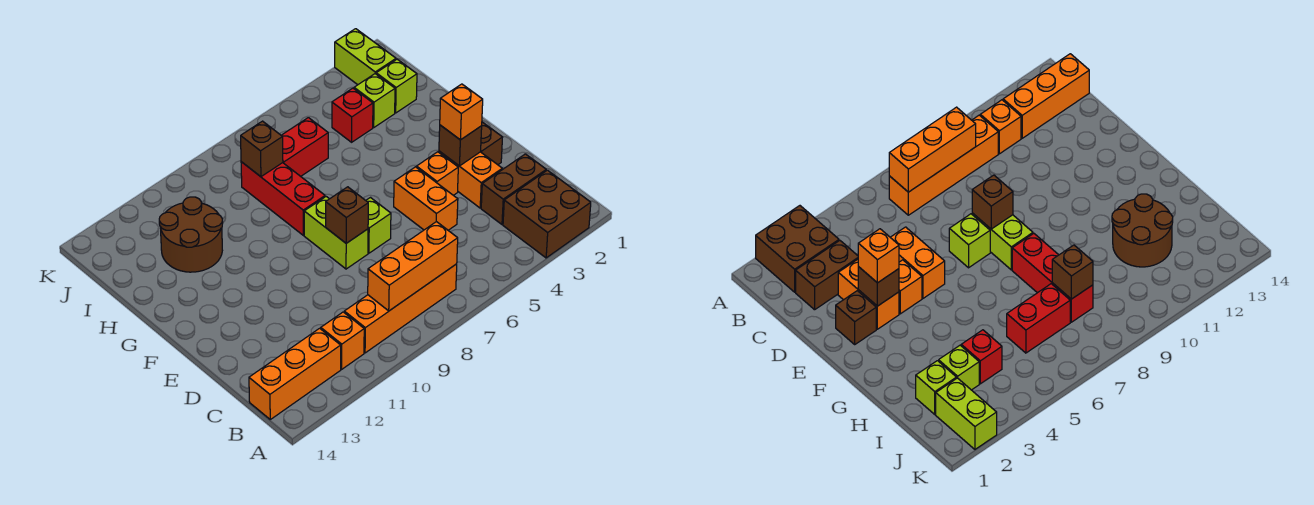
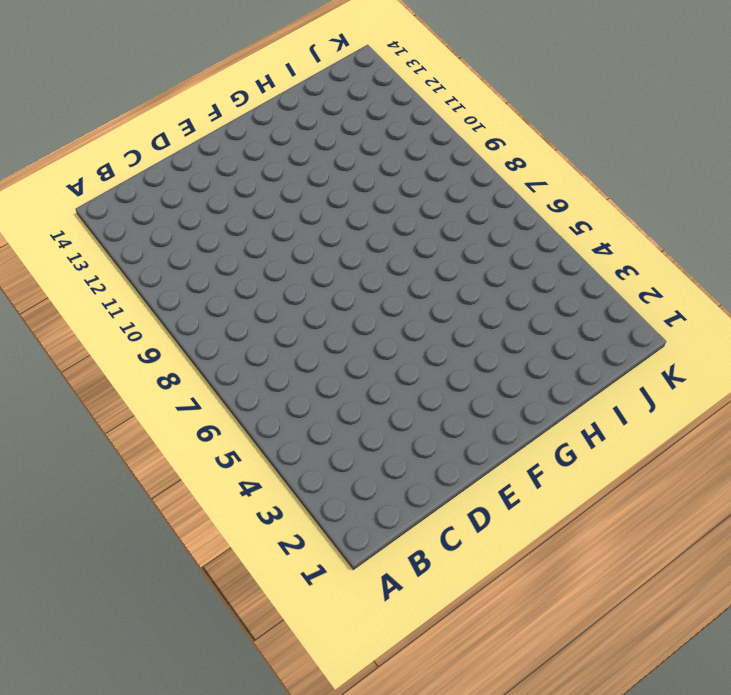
none -> brown brick A2:B3 level 1
none -> orange brick B7:B10 level 1
none -> orange brick B11 level 1

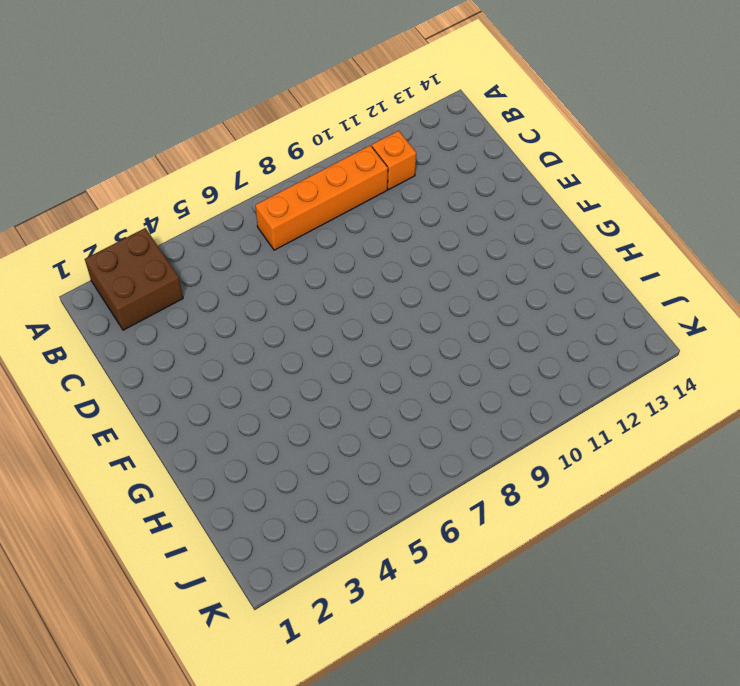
none -> orange brick B12:B14 level 1
none -> brown brick C2:C3 level 1
none -> orange brick D3:E3 level 1

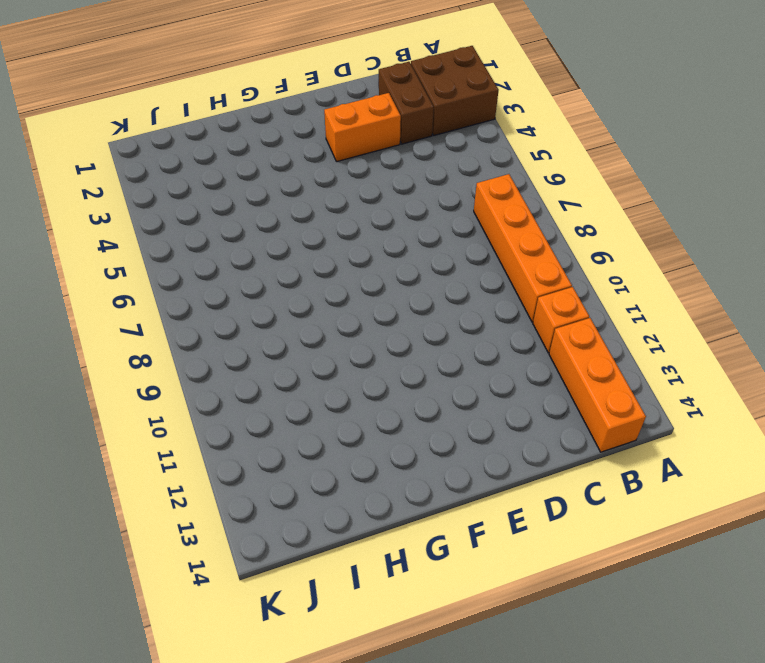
none -> orange brick D5:E5 level 1
none -> brown brick E2 level 1
none -> orange brick E4 level 1

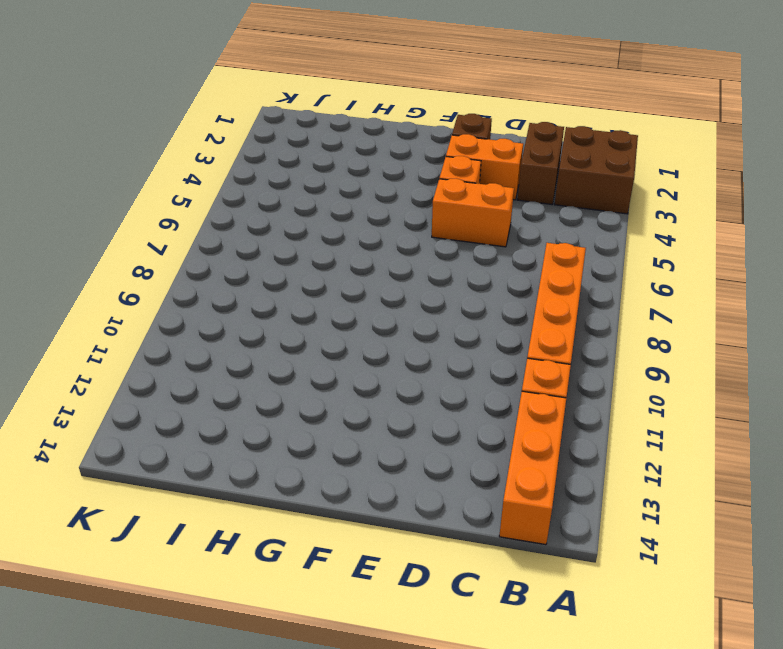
none -> lime brick E7 level 1
none -> lime brick E8:F8 level 1
none -> red brick G8:I8 level 1

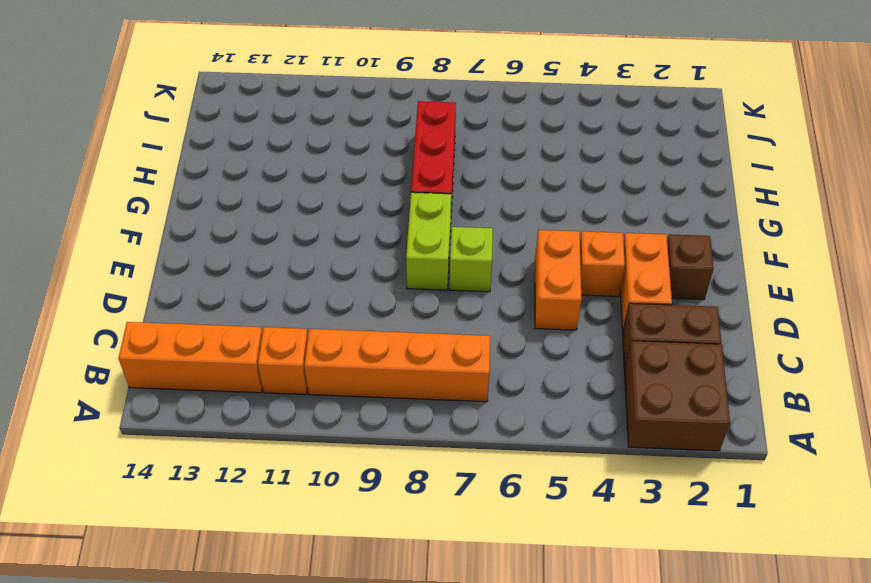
none -> brown round brick H11:I12 level 1
none -> lime brick I2 level 1
none -> lime brick I3 level 1

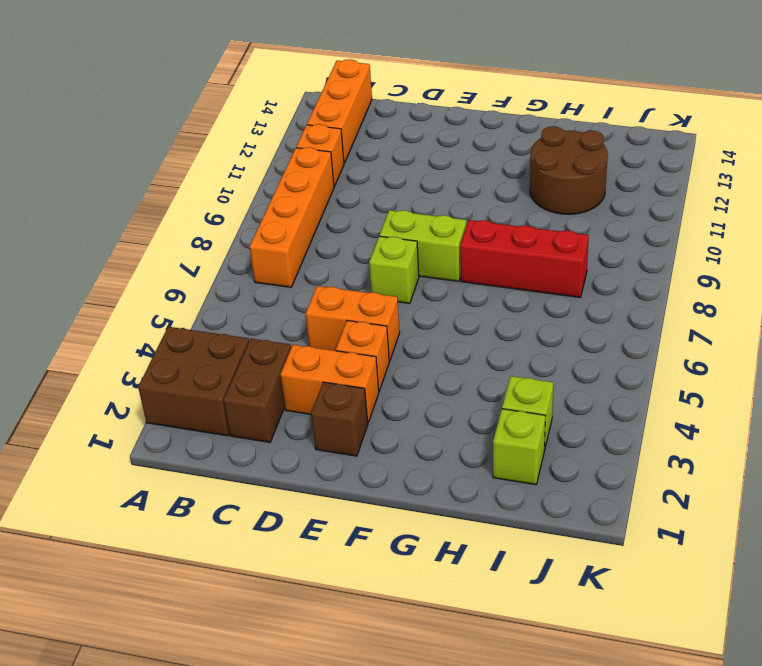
none -> red brick I4 level 1
none -> red brick I6:I7 level 1
none -> lime brick J2:K2 level 1

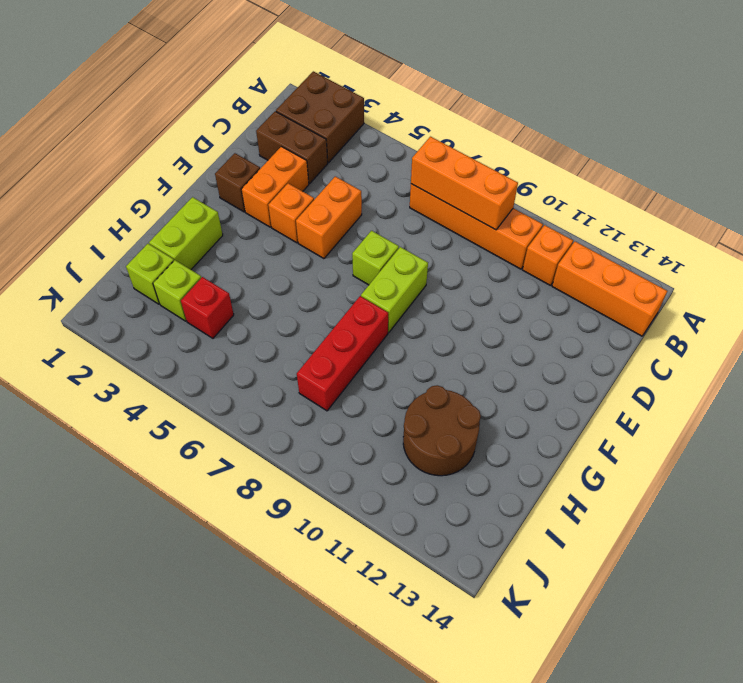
lime brick G2:H2 level 1 -> lime brick J2:K2 level 1
none -> red brick I6:I7 level 1
none -> brown brick E3 level 2
none -> brown brick E8 level 2

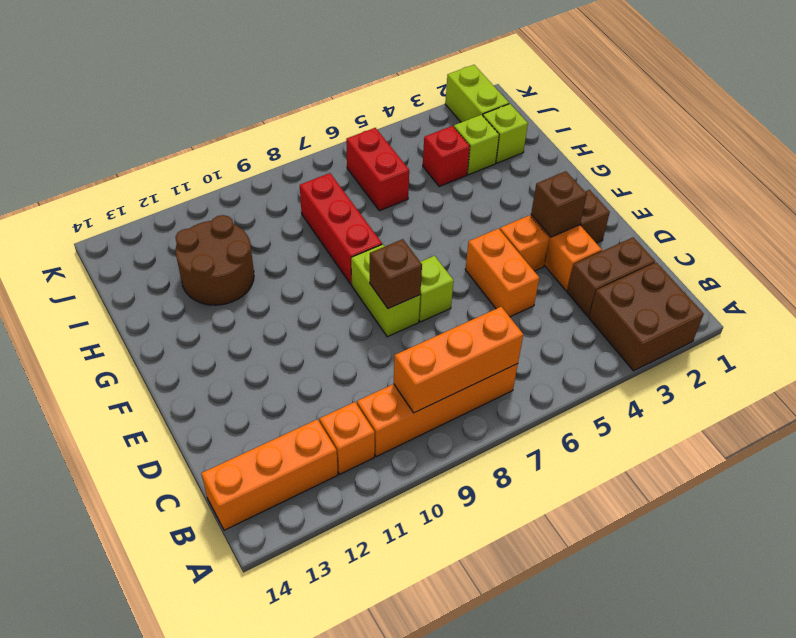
red brick I6:J6 level 1 -> red brick I6:I7 level 1
none -> brown brick I8 level 2
none -> orange brick E3 level 3

